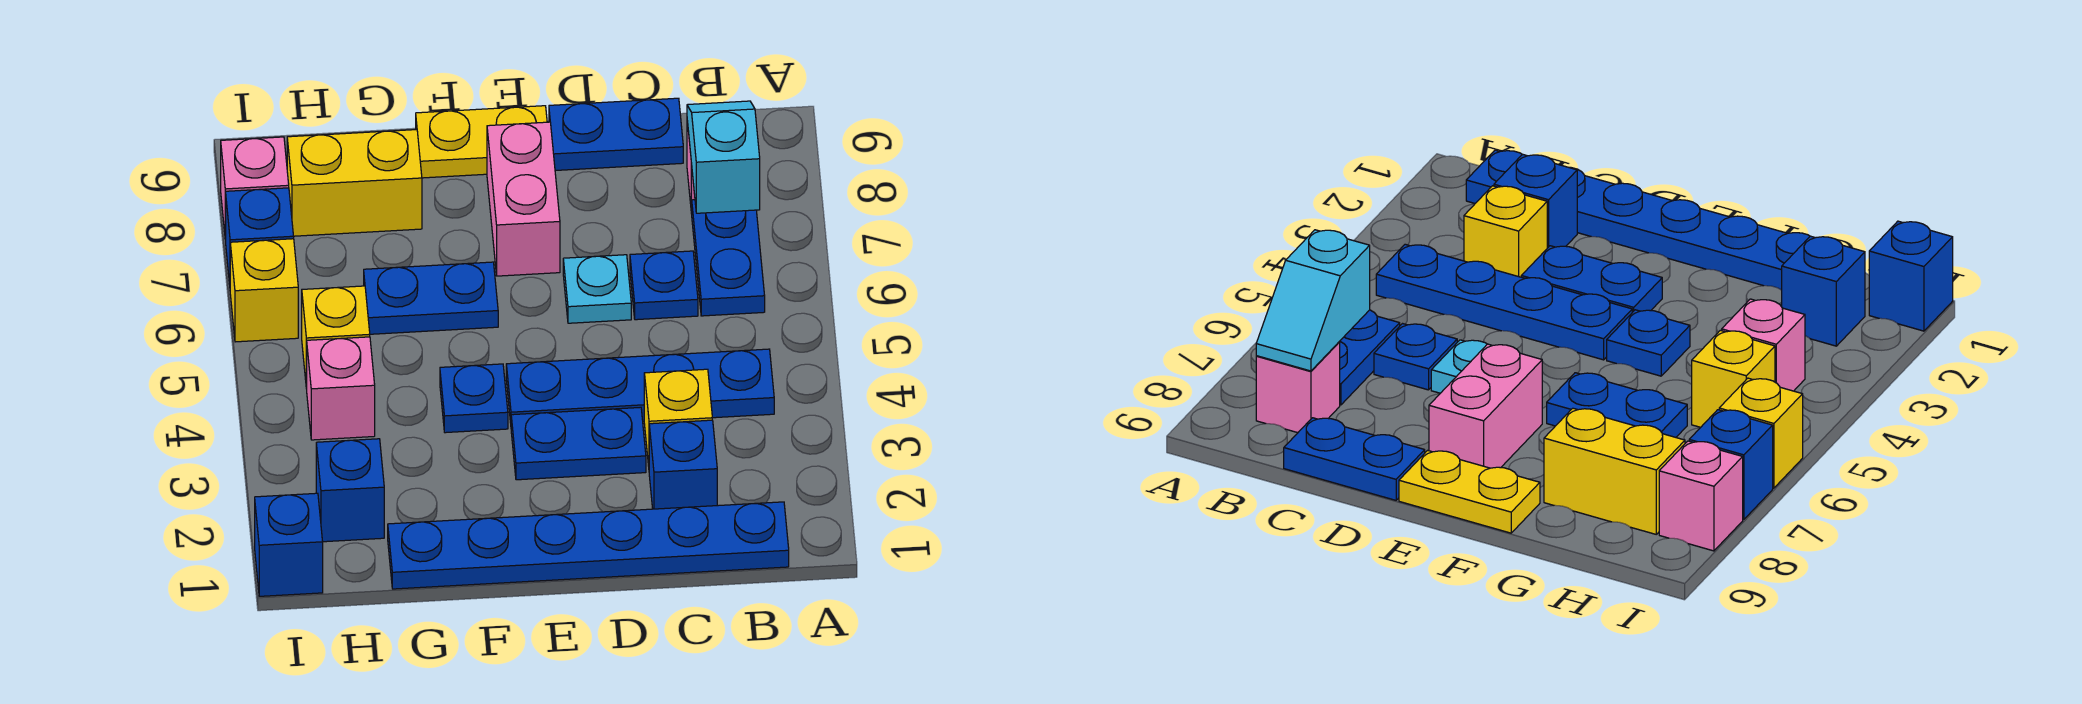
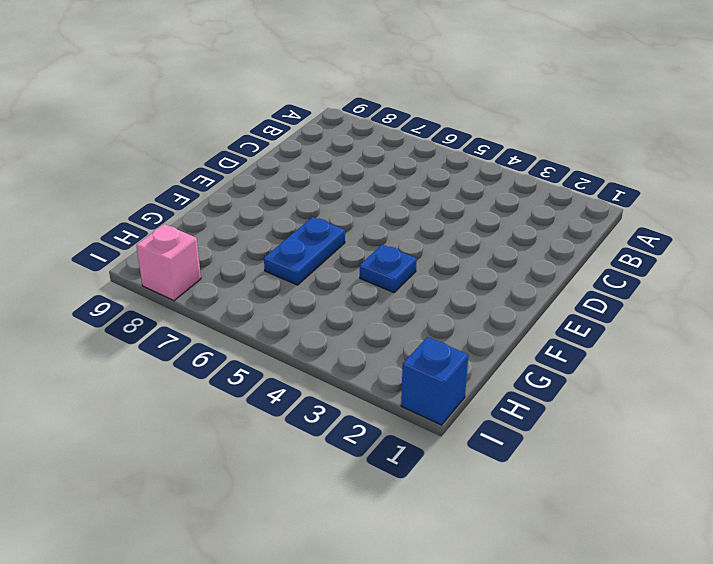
none -> blue plate B1:G1 level 1
none -> blue plate B4:E4 level 1
none -> blue plate B6:B7 level 1

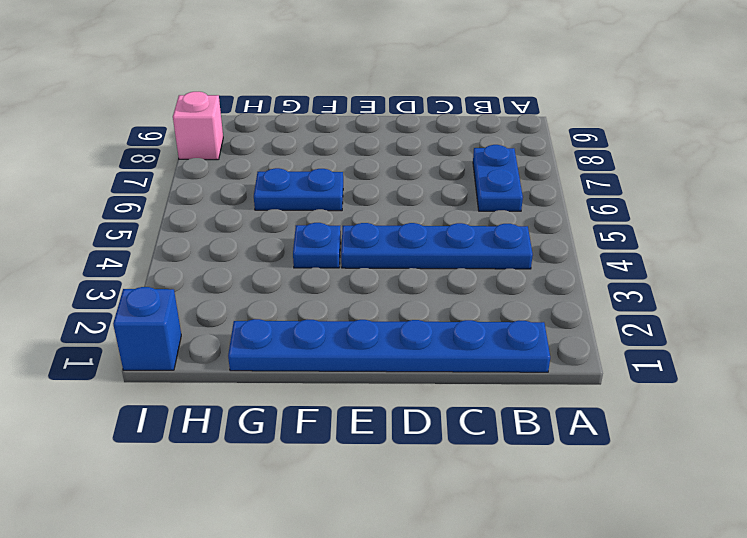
none -> pink brick B8 level 1
none -> blue brick C2 level 1
none -> yellow brick C3 level 1

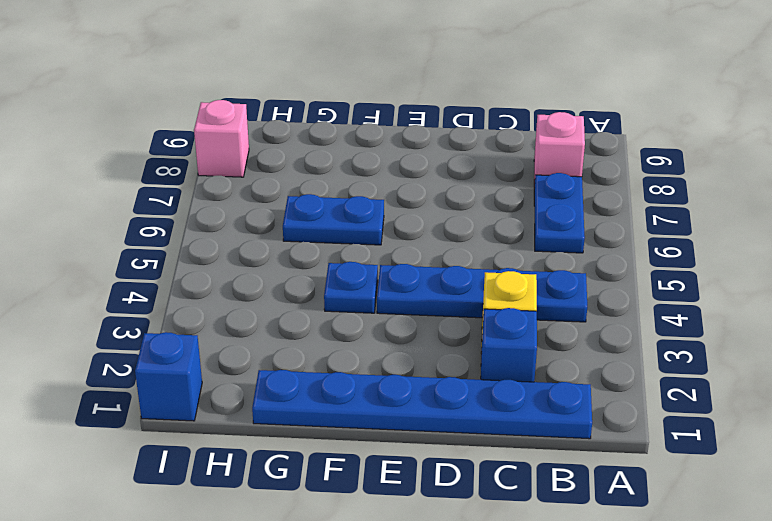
none -> blue plate C6 level 1
none -> blue plate C9:D9 level 1
none -> blue plate D3:E3 level 1

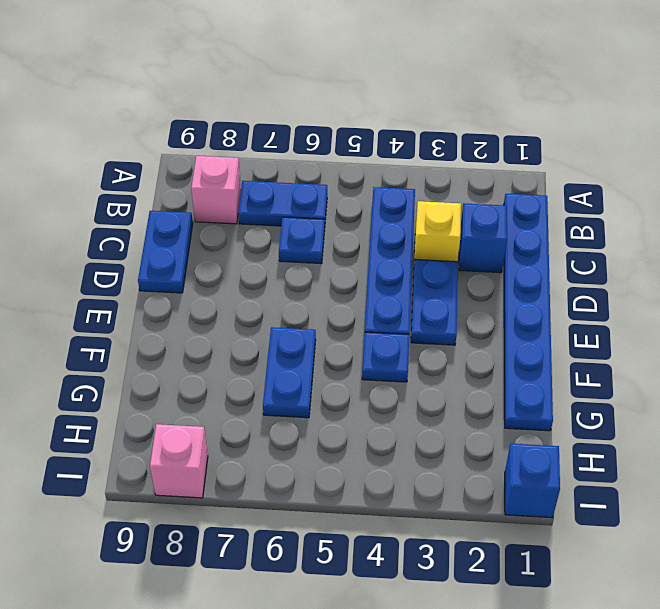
none -> cyan plate D6 level 1
none -> pink brick E7:E8 level 1
none -> yellow plate E9:F9 level 1

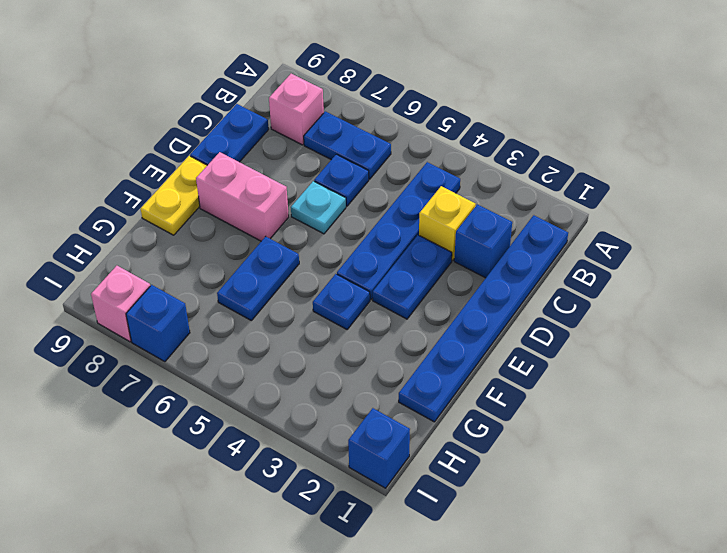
none -> yellow brick G8:H8 level 1
none -> blue brick H2 level 1
none -> pink brick H4 level 1

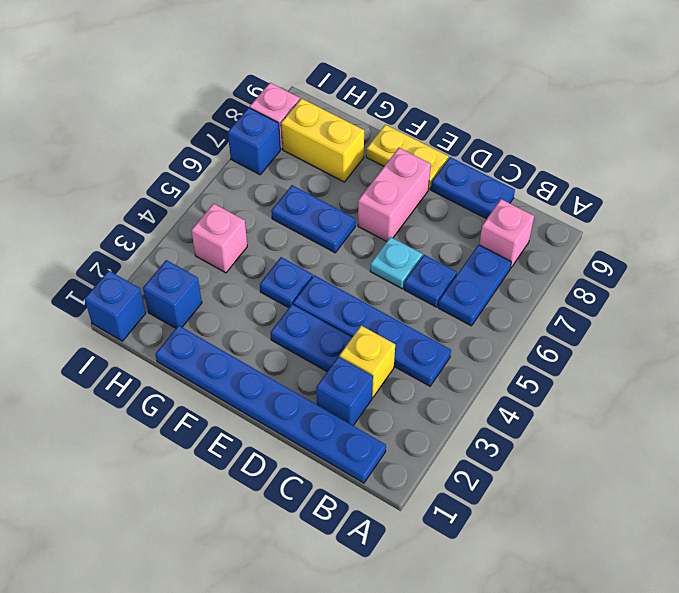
none -> yellow brick H5 level 1
none -> yellow brick I6 level 1
none -> cyan slope B7:B8 level 2 top 7

